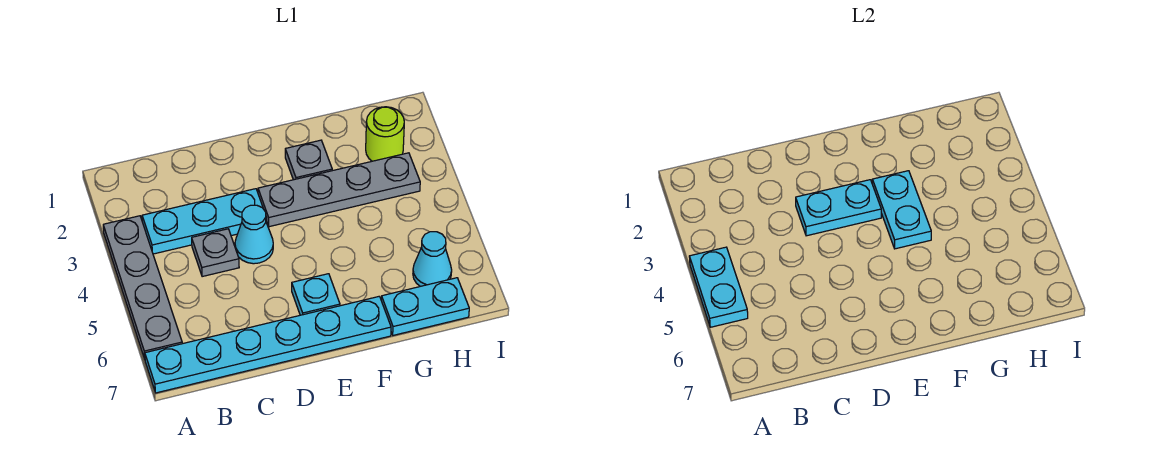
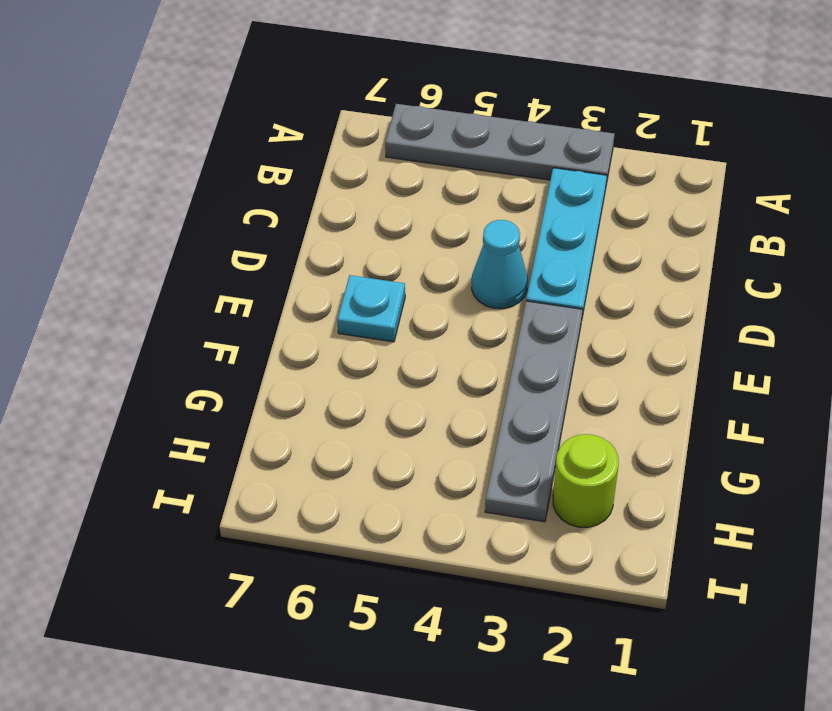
none -> cyan plate A7:F7 level 1
none -> grey plate C4 level 1
none -> grey plate F2 level 1

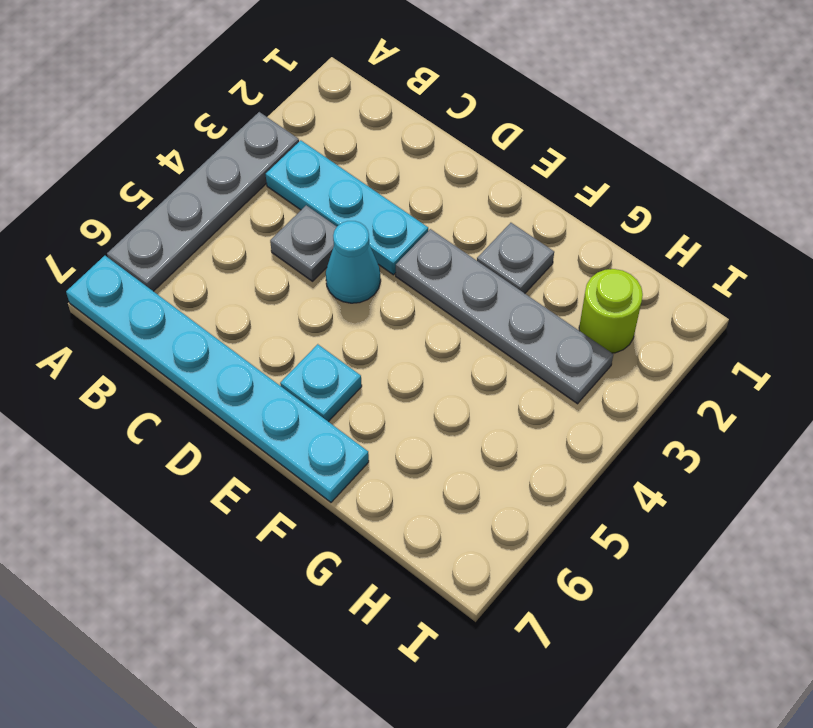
none -> cyan plate G7:H7 level 1
none -> cyan cone H6 level 1
none -> cyan plate A4:A5 level 2

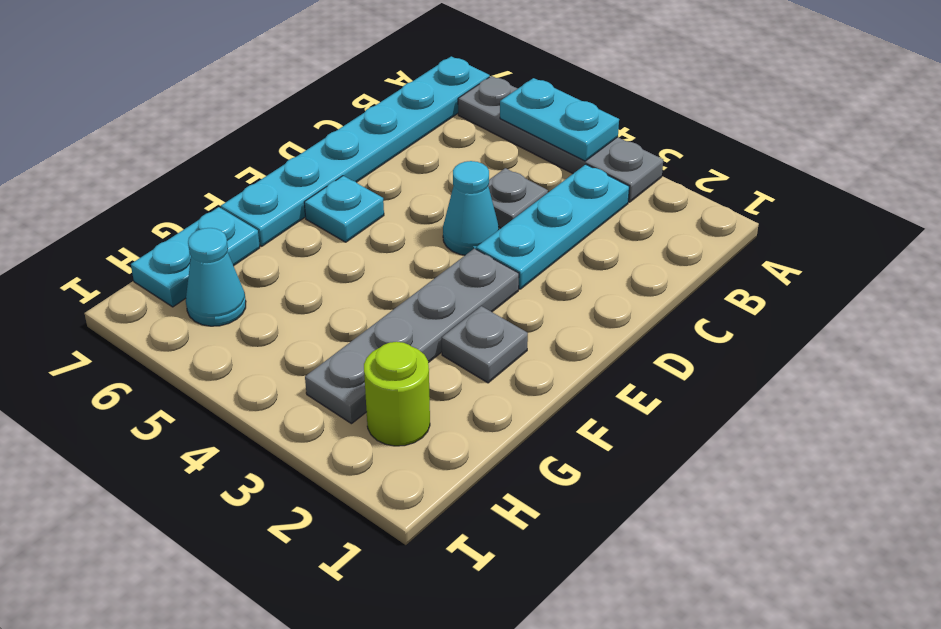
none -> cyan plate D3:E3 level 2
none -> cyan plate F3:F4 level 2

